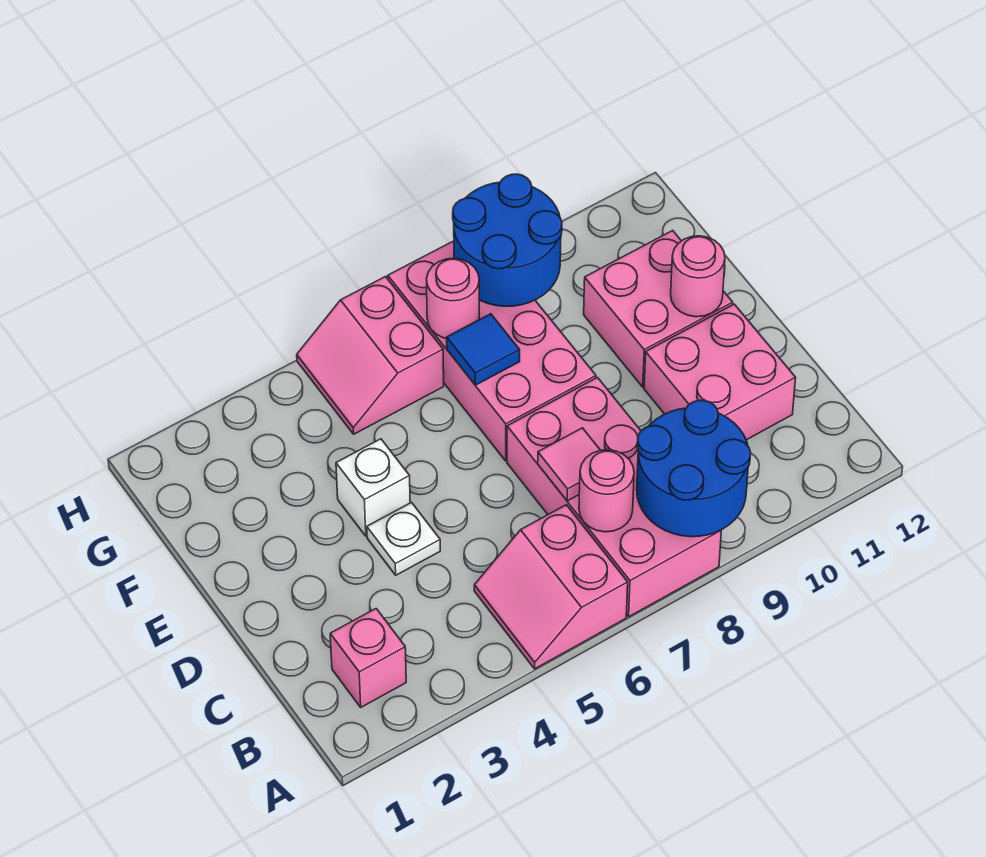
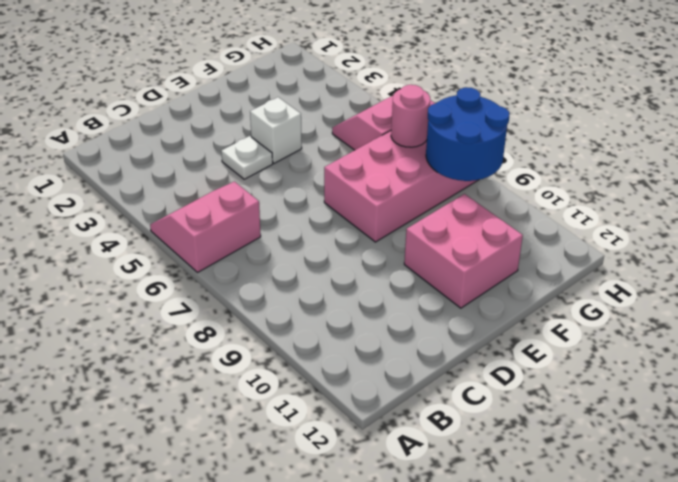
none -> pink brick A7:D8 level 1
none -> pink brick B2 level 1
none -> pink brick C10:D11 level 1

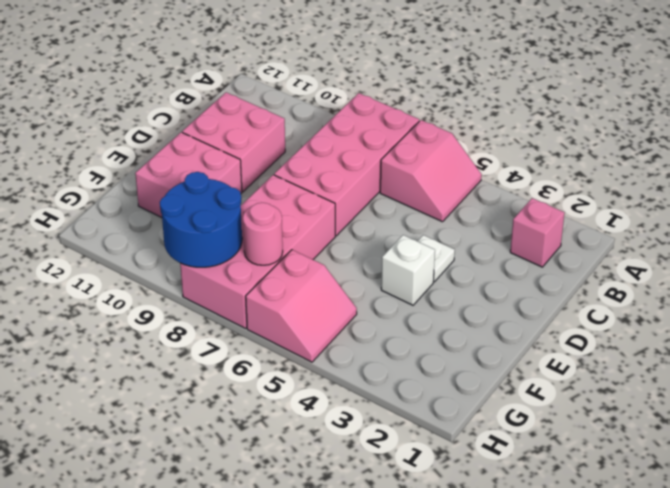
none -> blue round brick A8:B9 level 2
none -> pink round brick B7 level 2
none -> pink tile C7 level 2

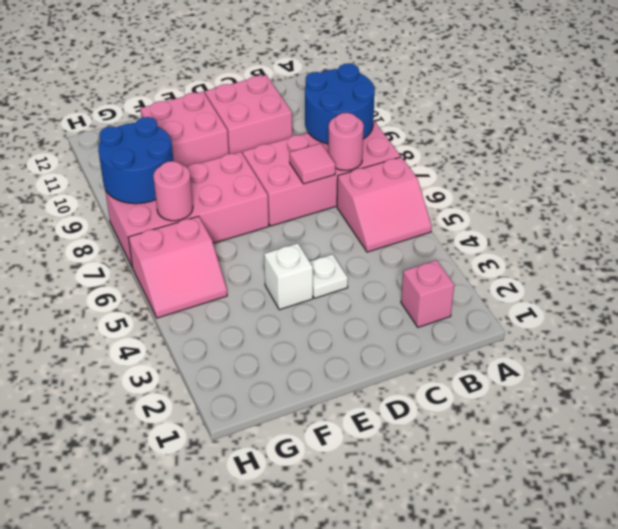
none -> pink round brick E11 level 2
none -> blue tile F7 level 2

